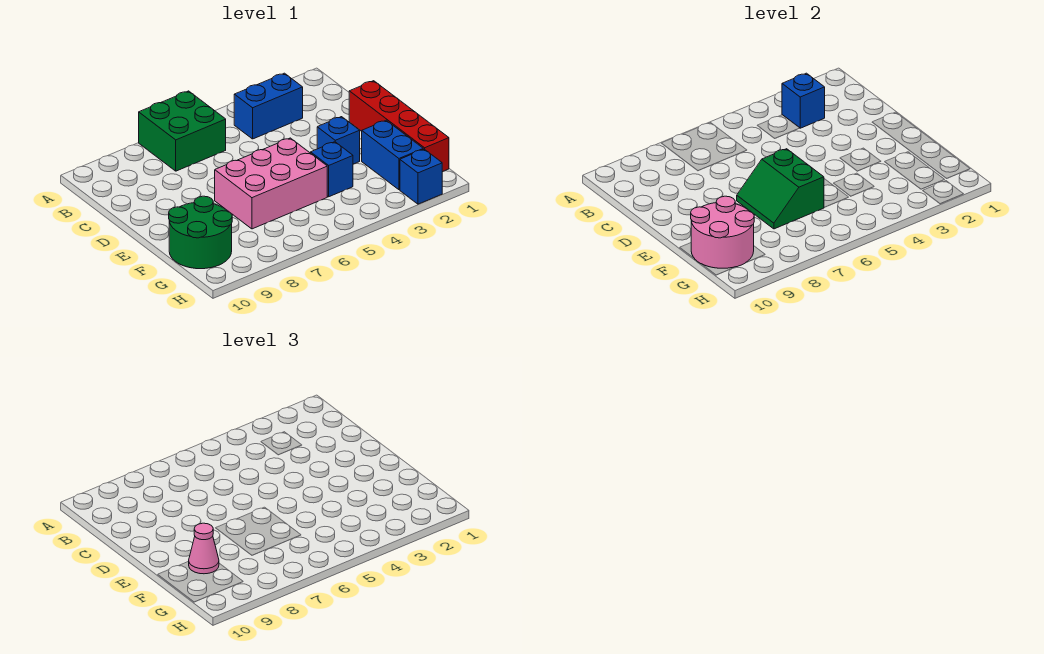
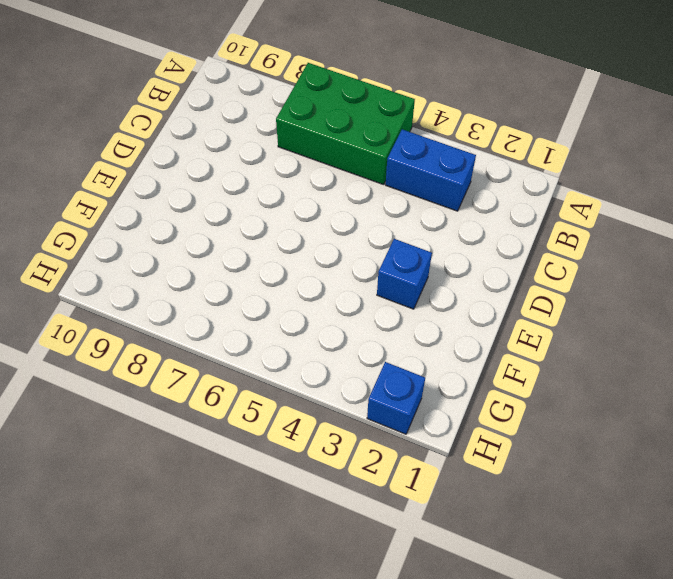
green brick A5:B7 level 1 -> green brick A6:B7 level 1
none -> red brick D1:G1 level 1
none -> pink brick E5:F7 level 1
none -> blue brick F2:G2 level 1

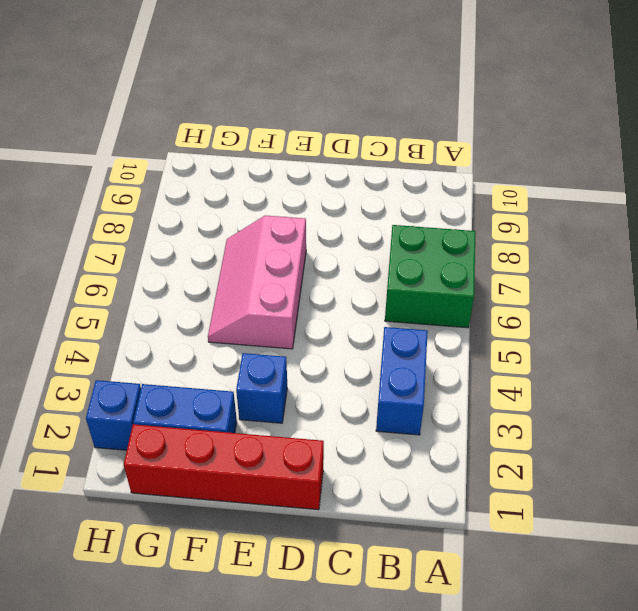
pink slope E5:F7 level 1 top E -> pink brick E5:F7 level 1
none -> blue brick F4 level 1
none -> green round brick F9:G10 level 1
none -> blue brick B3 level 2

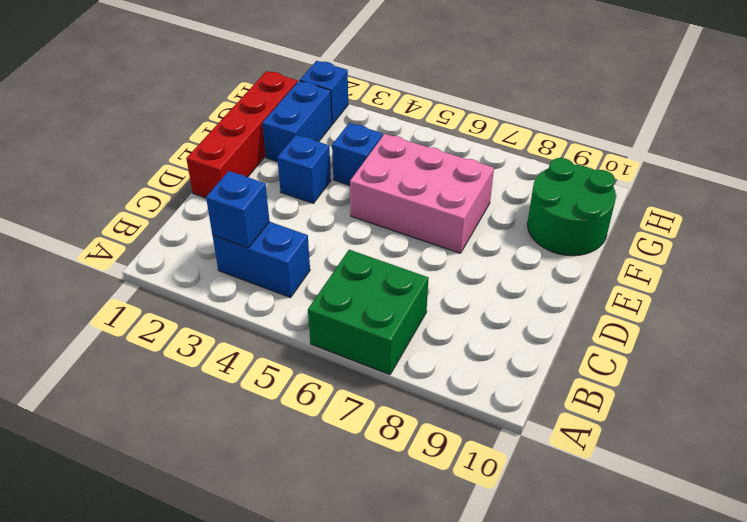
none -> green slope E6:F7 level 2 top 6
none -> pink round brick F9:G10 level 2
none -> pink cone F9 level 3

